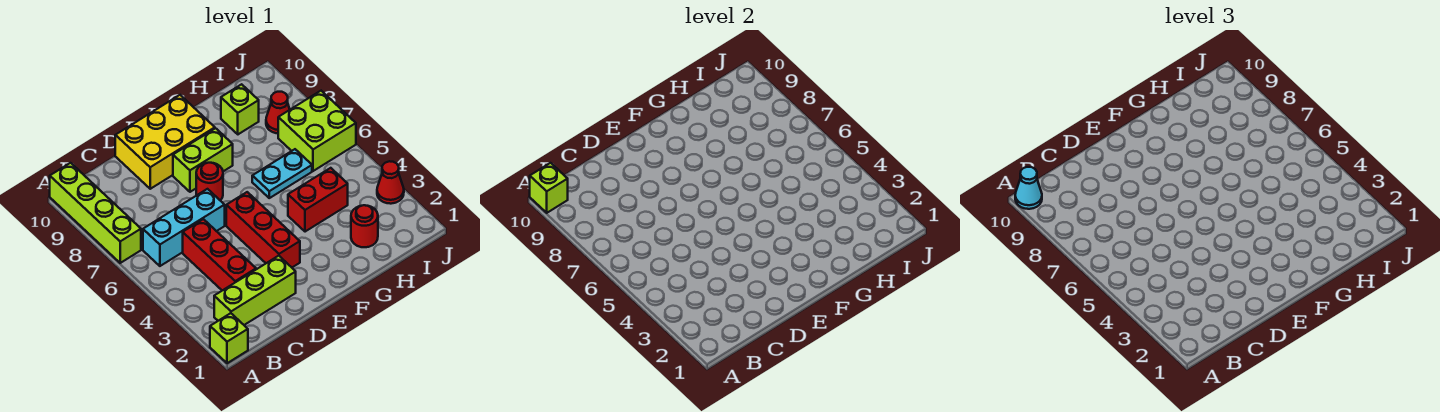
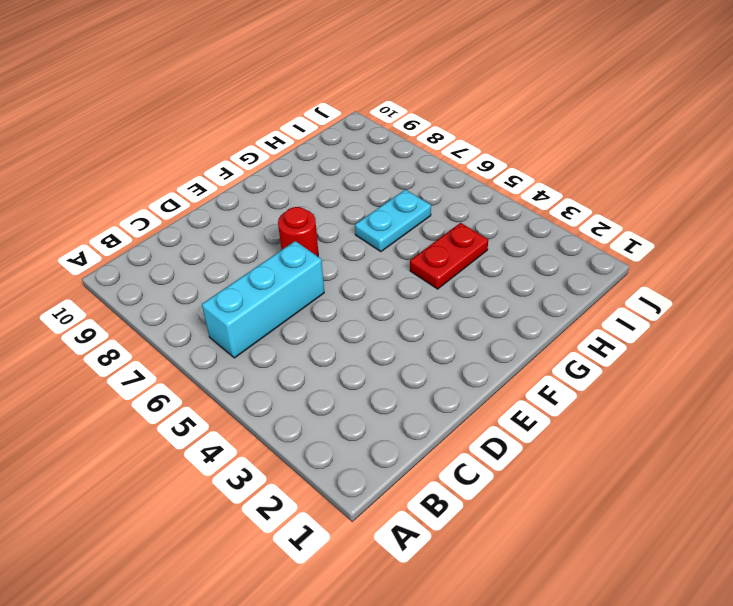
red plate G4:H4 level 1 -> red brick G4:H4 level 1
none -> lime brick A1 level 1
none -> lime brick A7:A10 level 1
none -> lime brick B2:D2 level 1

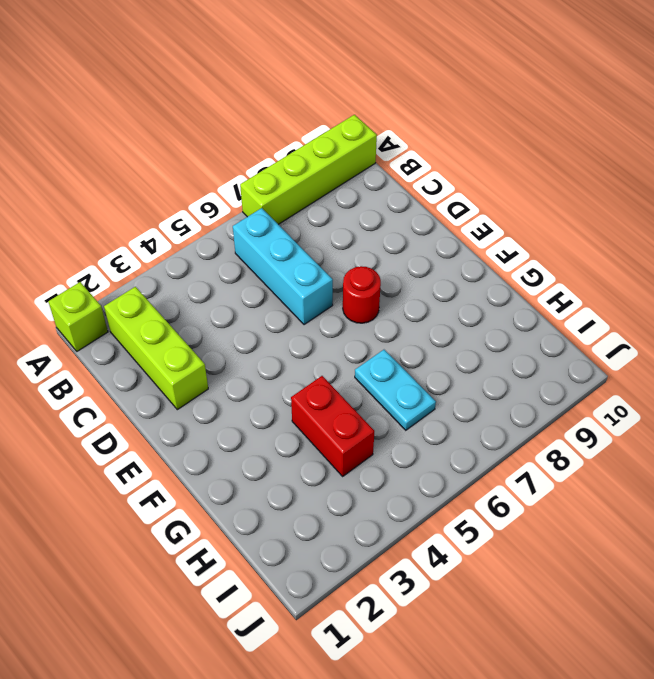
none -> red brick C3:C5 level 1
none -> yellow brick D9:F10 level 1
none -> red brick E3:E5 level 1

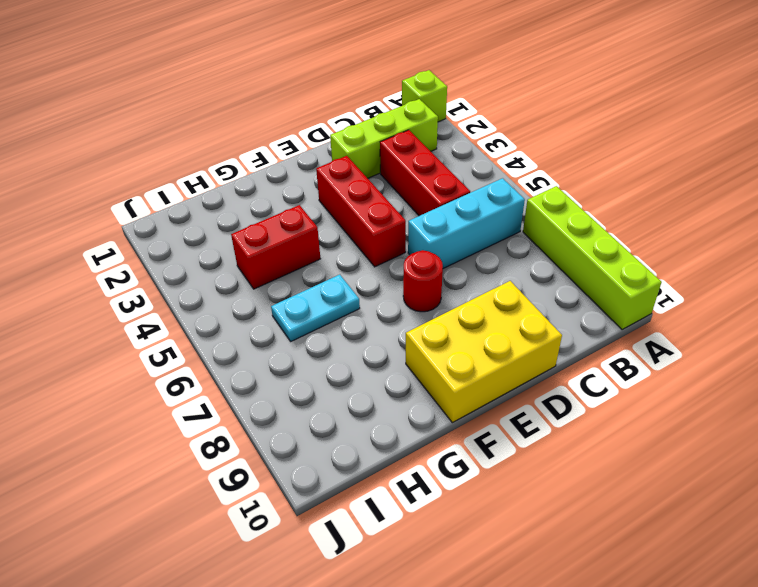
none -> lime brick E8:F8 level 1
none -> red round brick H2 level 1
none -> lime brick H9 level 1

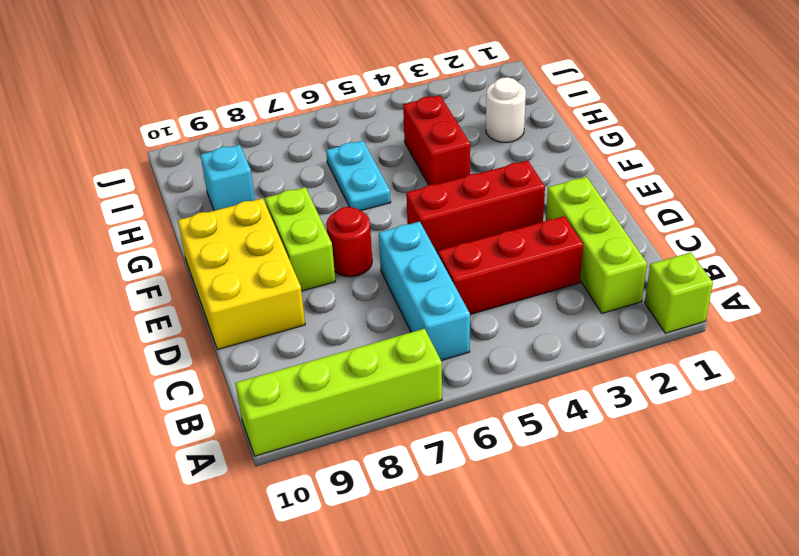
white round brick H2 level 1 -> red round brick H2 level 1
cyan brick H9 level 1 -> lime brick H9 level 1
none -> lime brick I6:J7 level 1
none -> red cone I8 level 1
none -> red cone J3 level 1

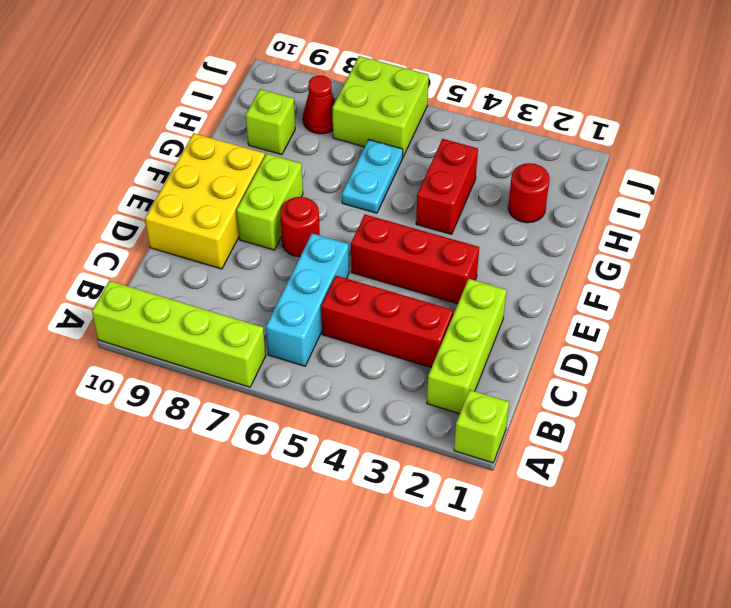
none -> red cone J3 level 1
none -> lime brick A10 level 2
none -> cyan cone A10 level 3

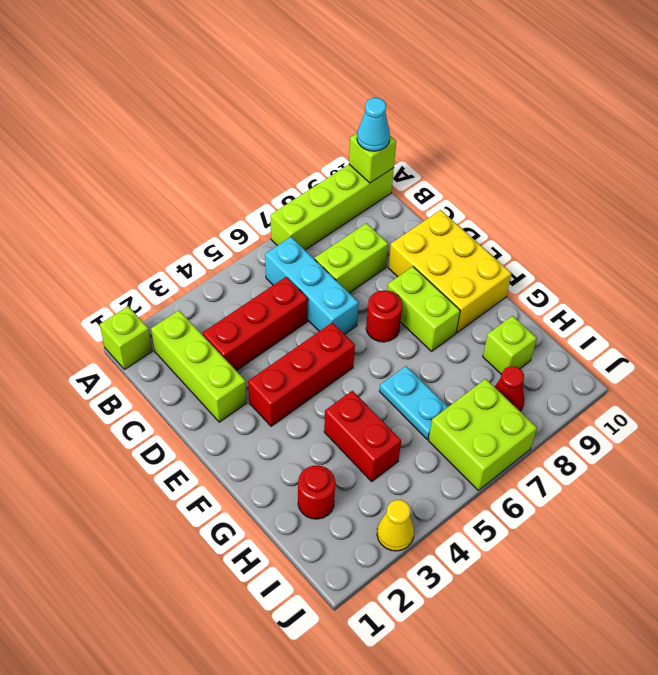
lime brick C7:C8 level 1 -> none
yellow cone J3 level 1 -> red cone J3 level 1

